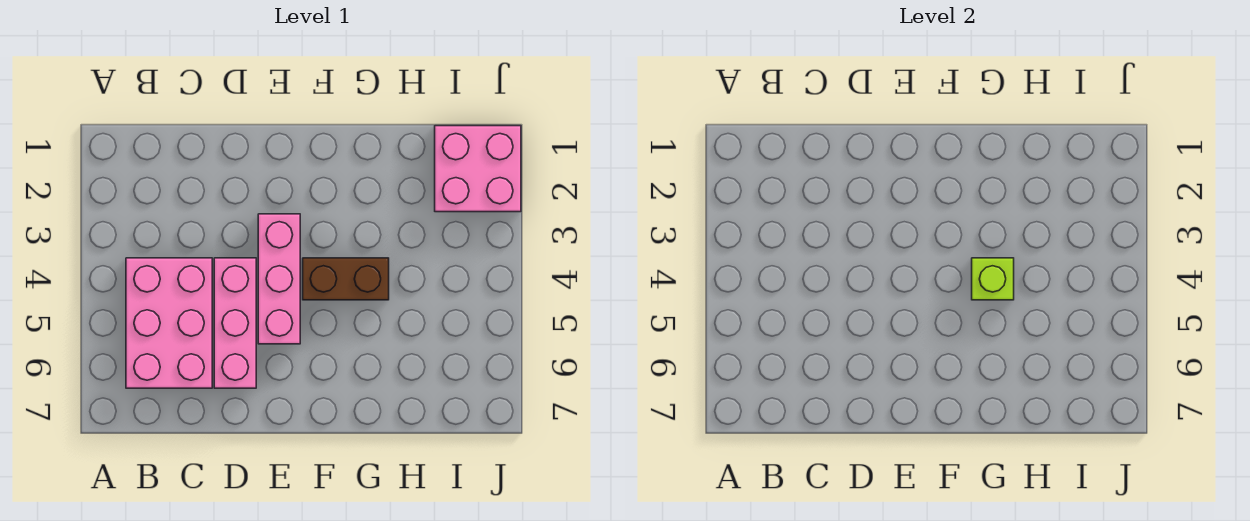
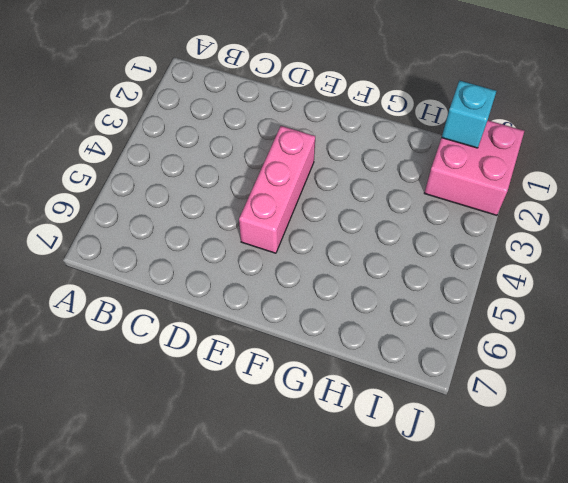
cyan brick I1 level 2 -> none
none -> pink brick B4:C6 level 1
none -> pink brick D4:D6 level 1

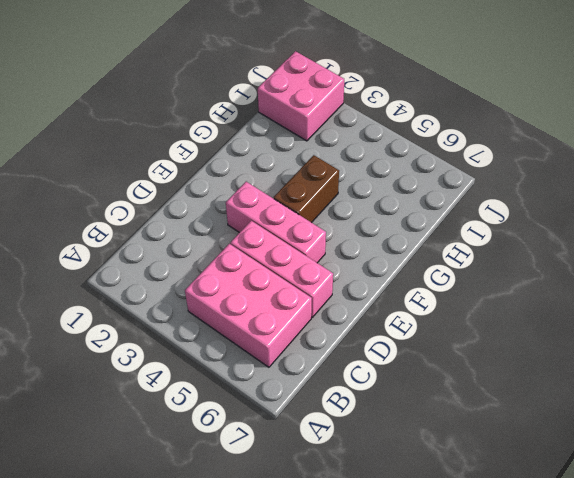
none -> lime brick G4 level 2

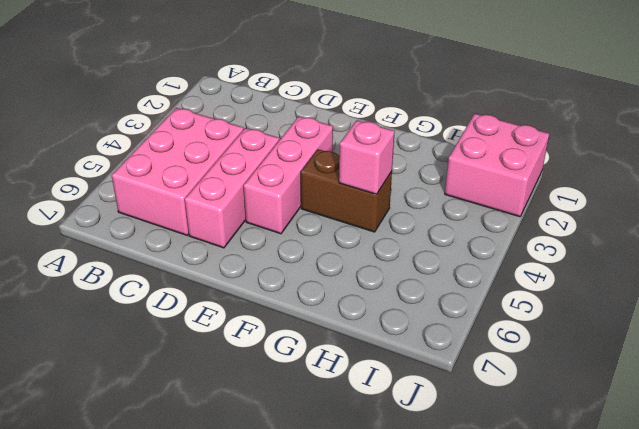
pink brick G4 level 2 -> lime brick G4 level 2

